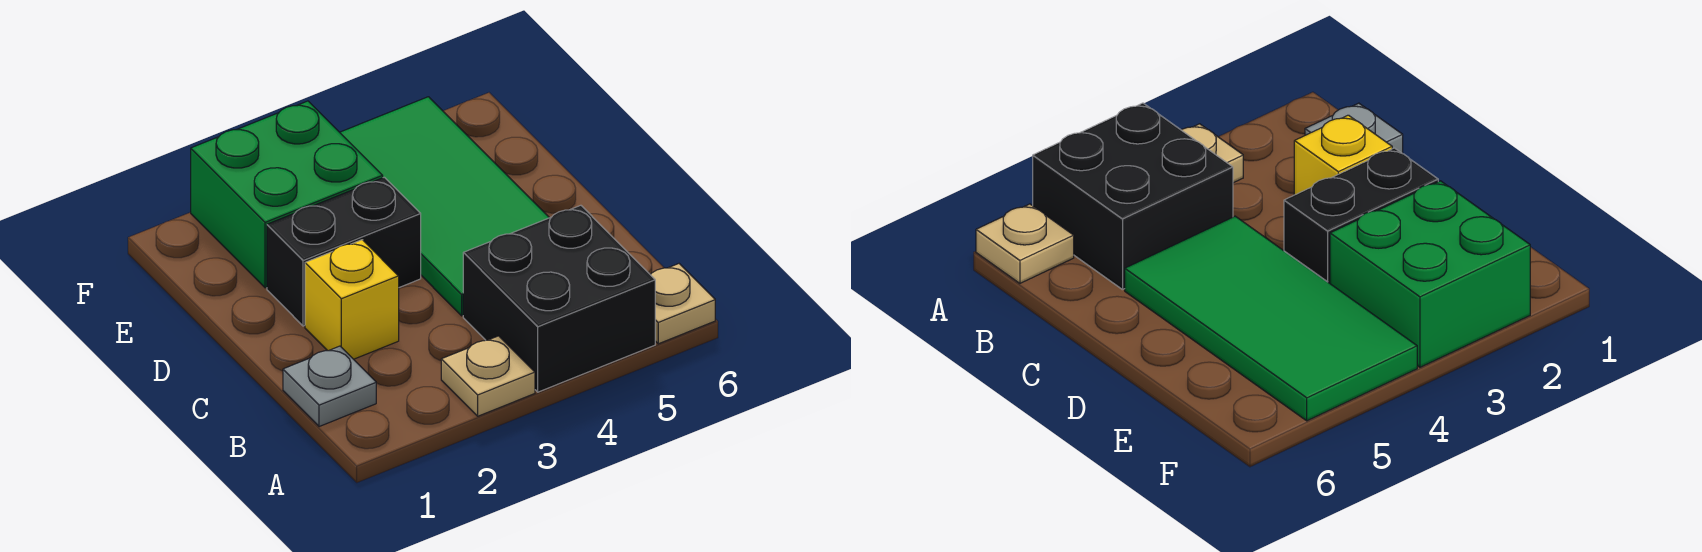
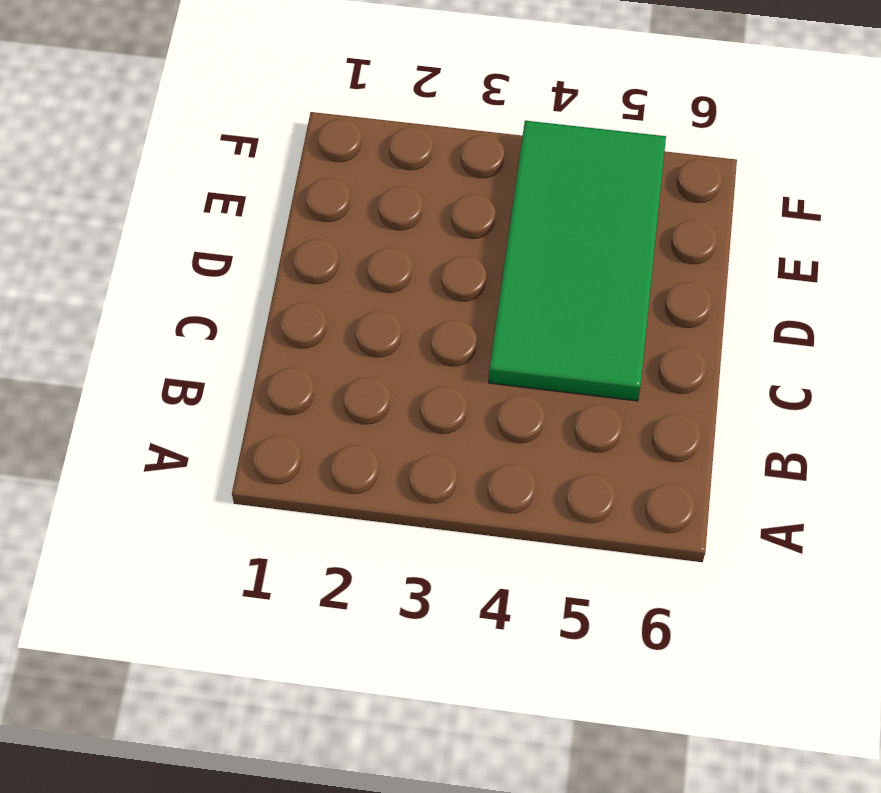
none -> tan plate A3 level 1
none -> black brick A4:B5 level 1

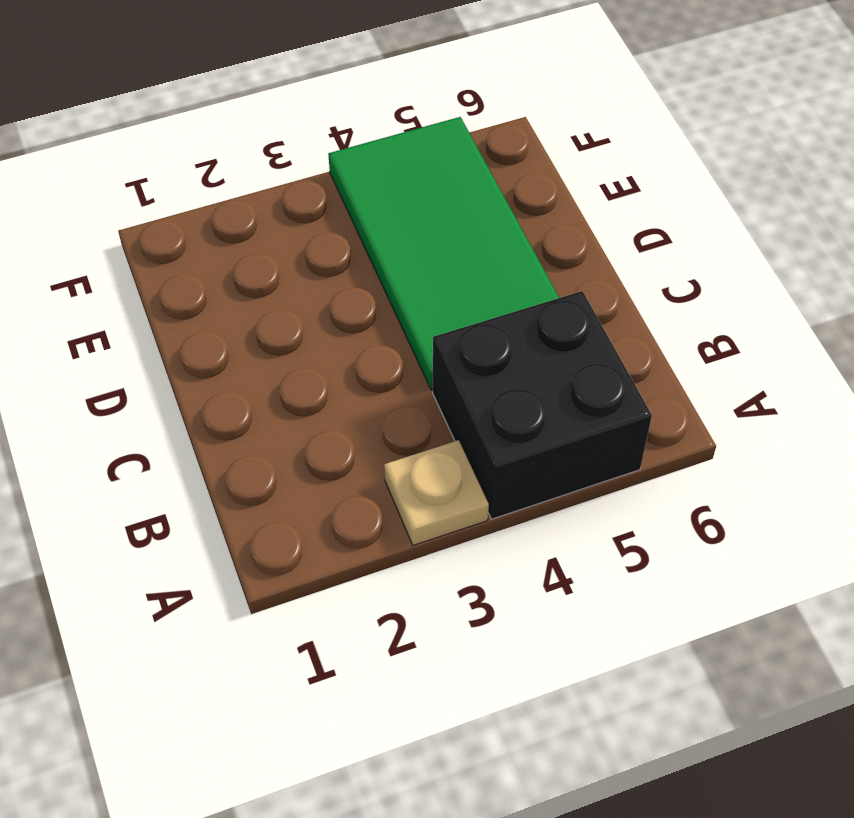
none -> tan plate A6 level 1
none -> grey plate B1 level 1

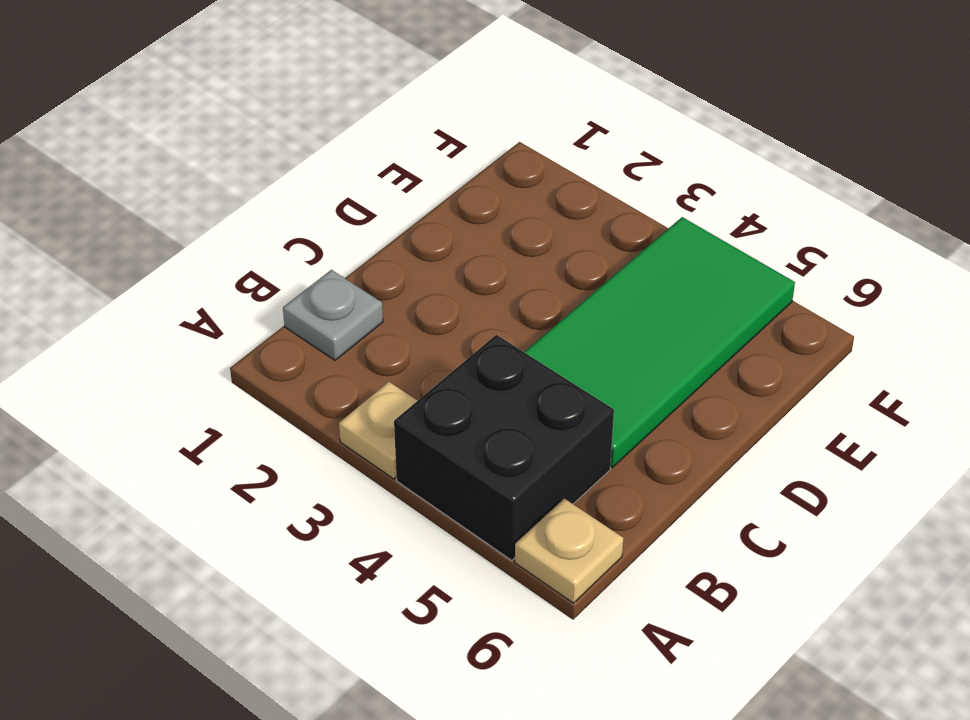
none -> yellow brick C2 level 1
none -> black brick D2:D3 level 1

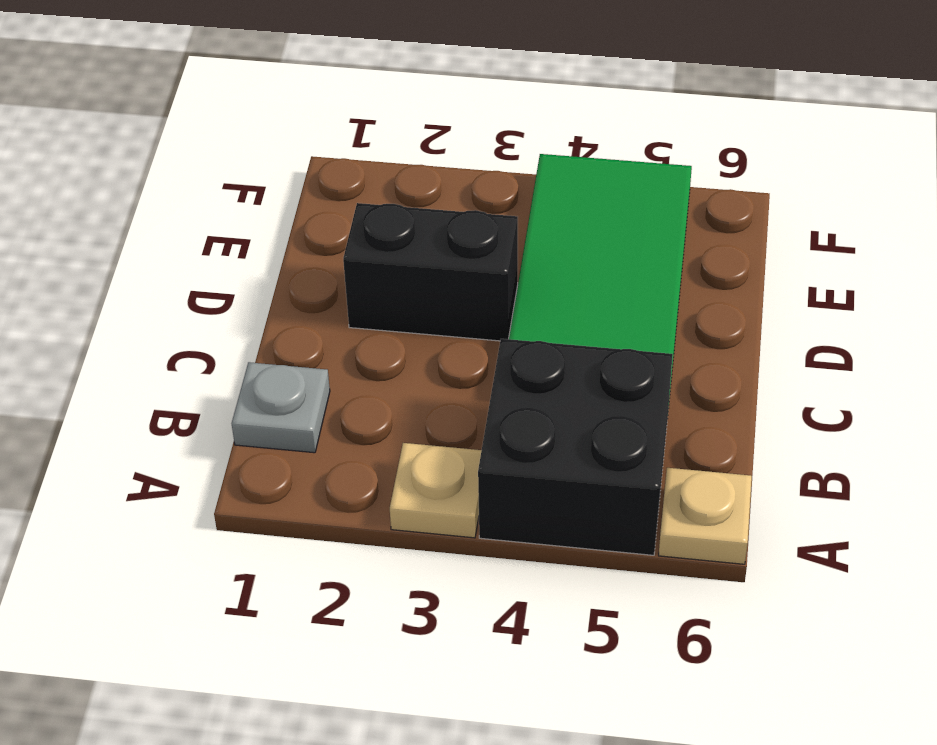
none -> yellow brick C2 level 1
none -> green brick E2:F3 level 1

